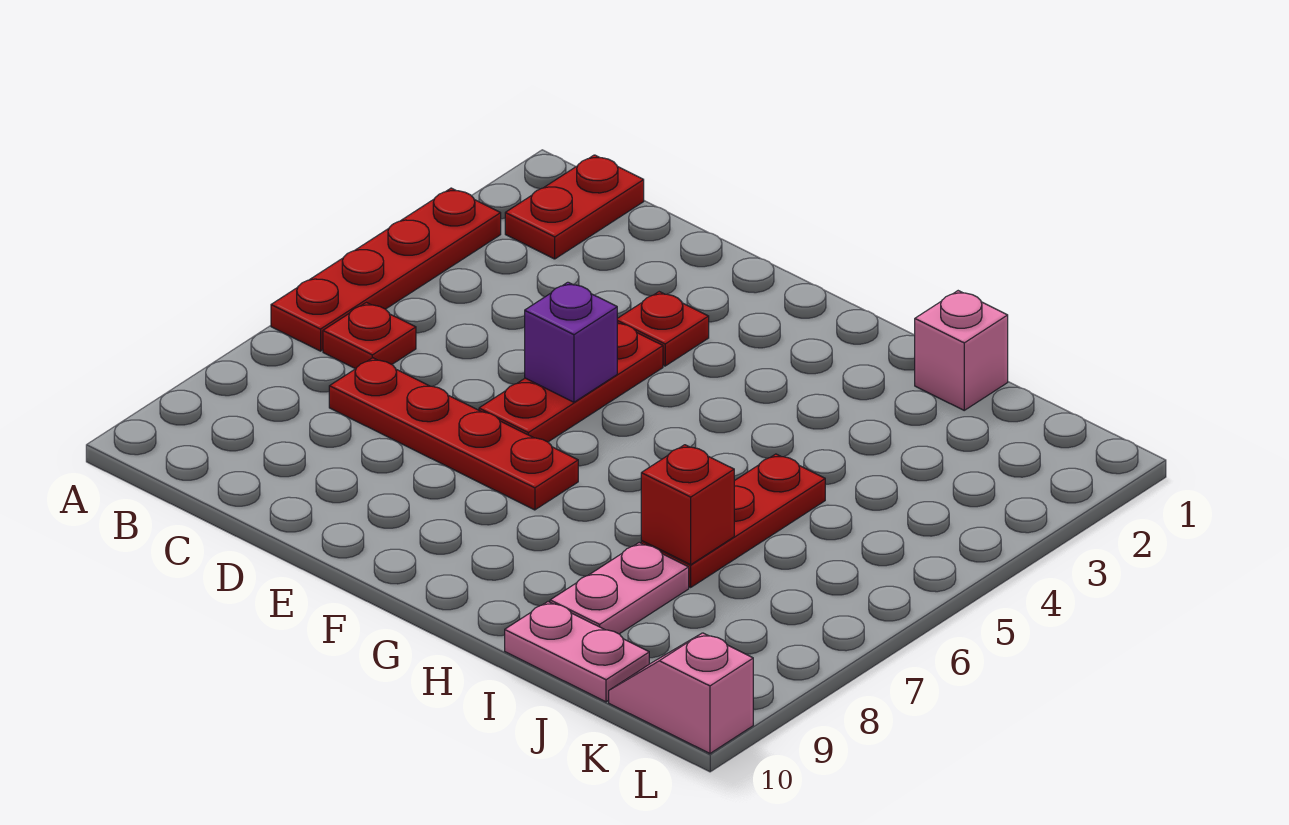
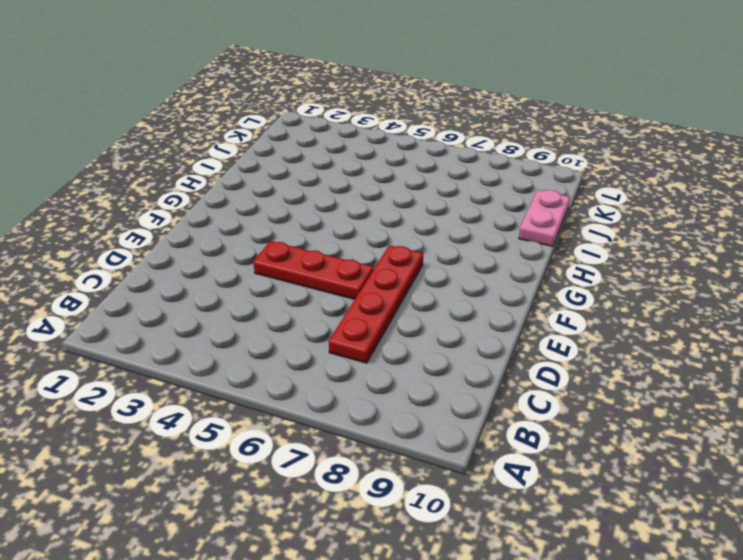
none -> red plate A3:A6 level 1
none -> red plate B1:B2 level 1
none -> red plate B6 level 1

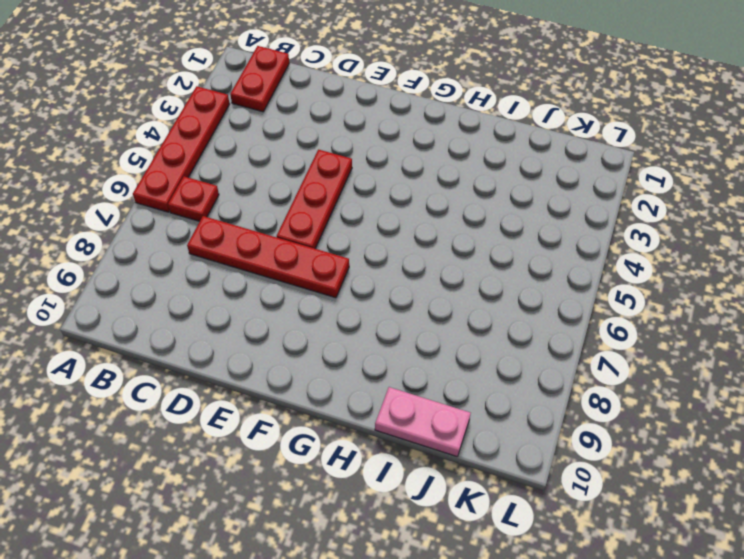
none -> red plate E3 level 1
none -> pink brick I1 level 1
none -> red plate I5:I7 level 1

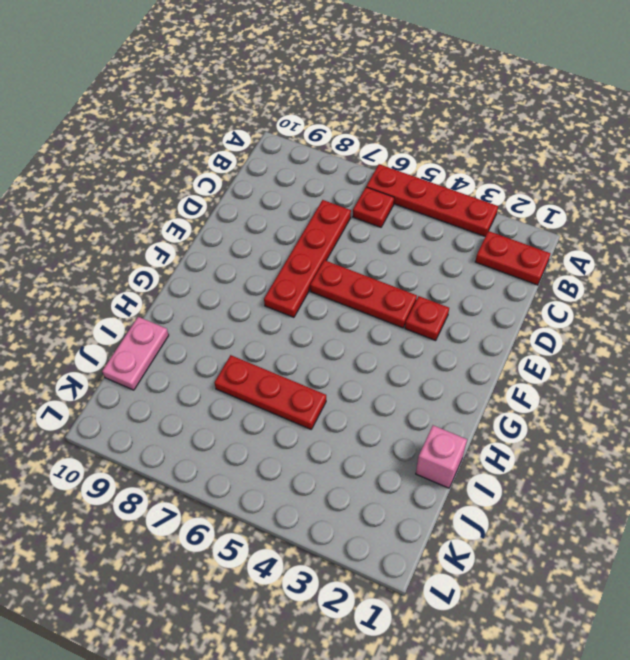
none -> pink plate I8:I9 level 1
none -> pink slope K10:L10 level 1 top L
none -> purple brick E5 level 2

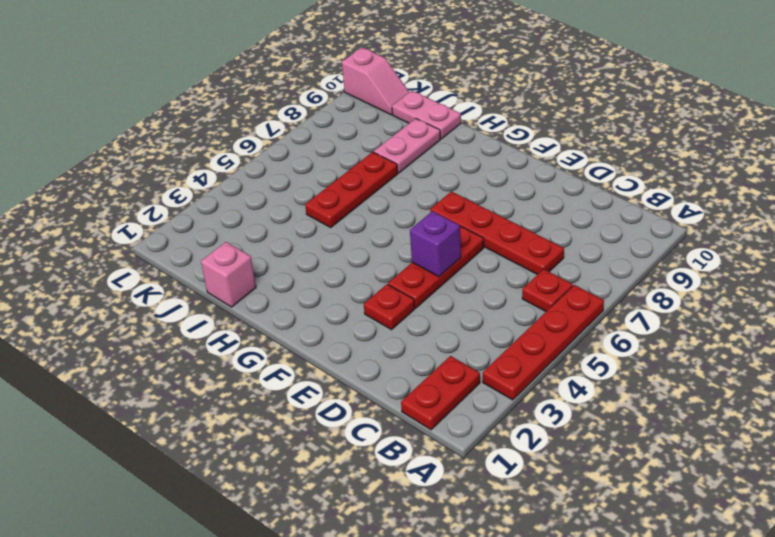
none -> red brick I7 level 2

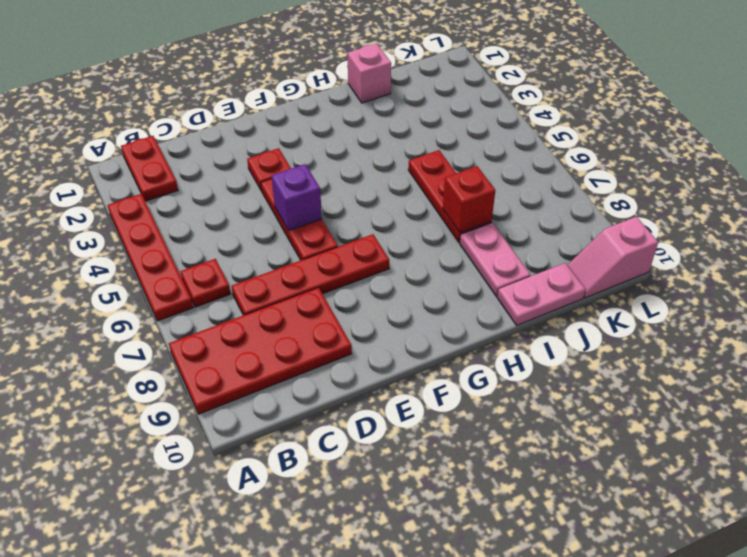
red plate A8:D9 level 1 -> none

